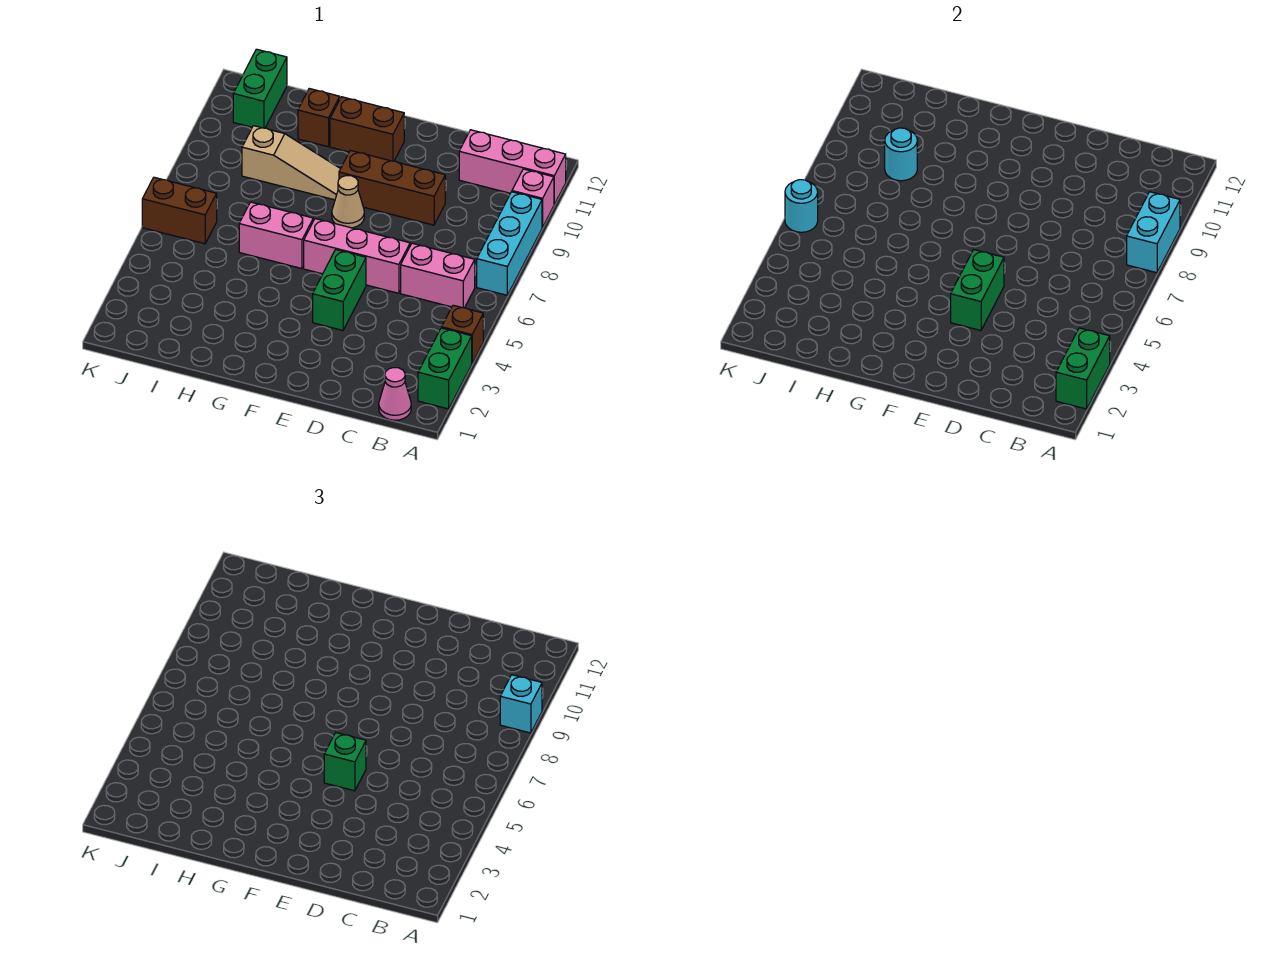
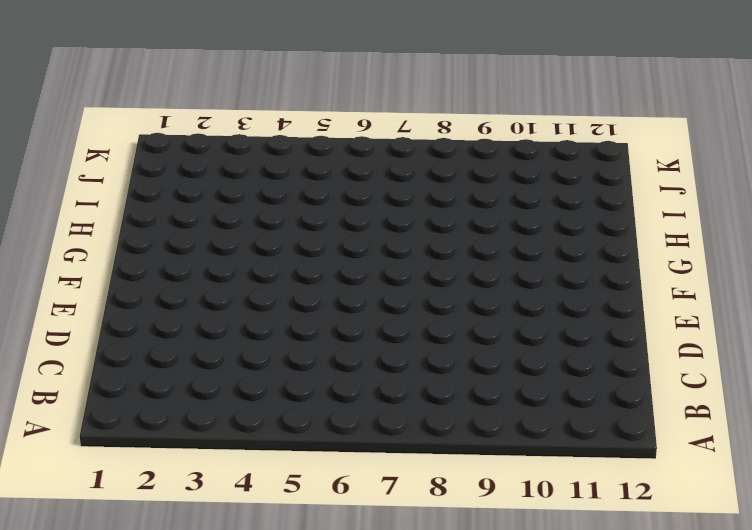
none -> green brick A2:A3 level 1
none -> brown brick A4 level 1
none -> cyan brick A7:A9 level 1

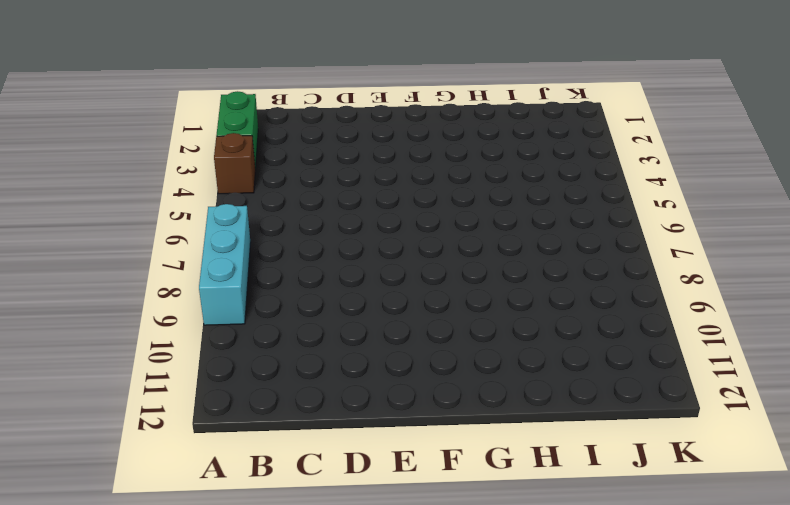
none -> pink brick A10 level 1
none -> pink brick A11:C11 level 1
none -> pink cone B1 level 1

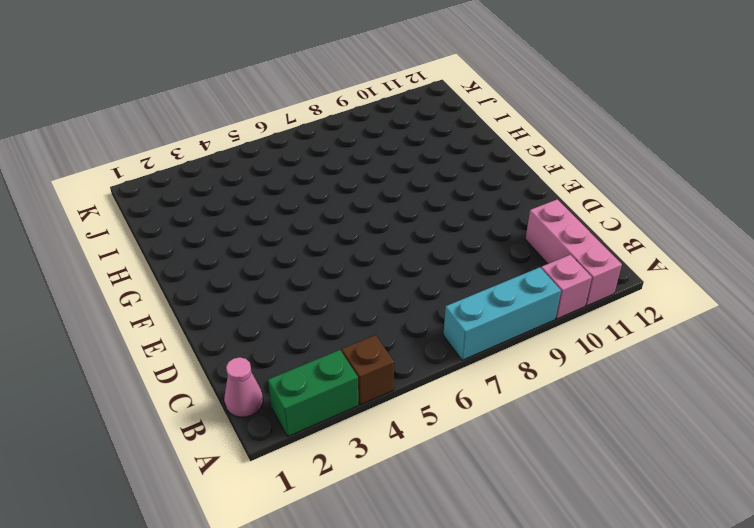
none -> pink brick B6:C6 level 1
none -> pink brick D6:F6 level 1
none -> brown brick D9:F9 level 1

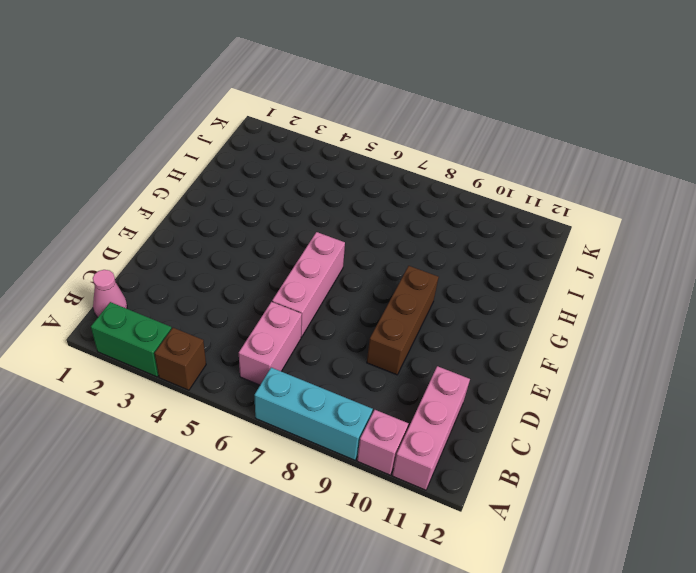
none -> green brick E4:E5 level 1
none -> tan cone F8 level 1
none -> brown brick F11:G11 level 1

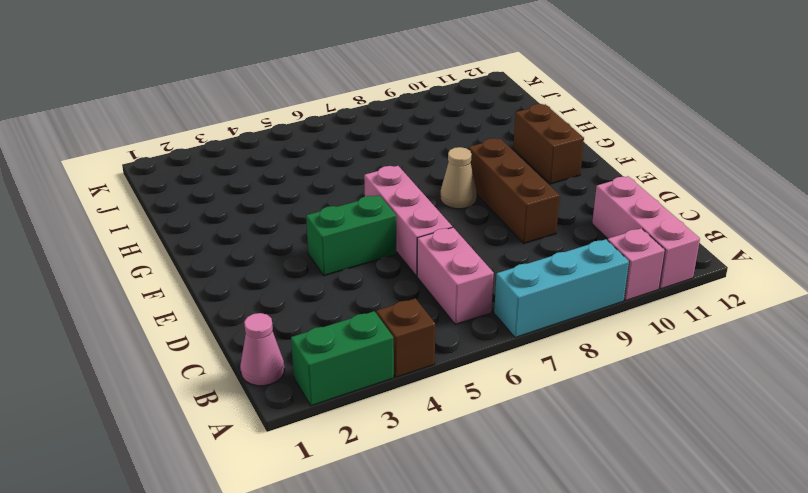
none -> pink brick G6:H6 level 1
none -> tan slope G9:I9 level 1 top I
none -> brown brick H11 level 1

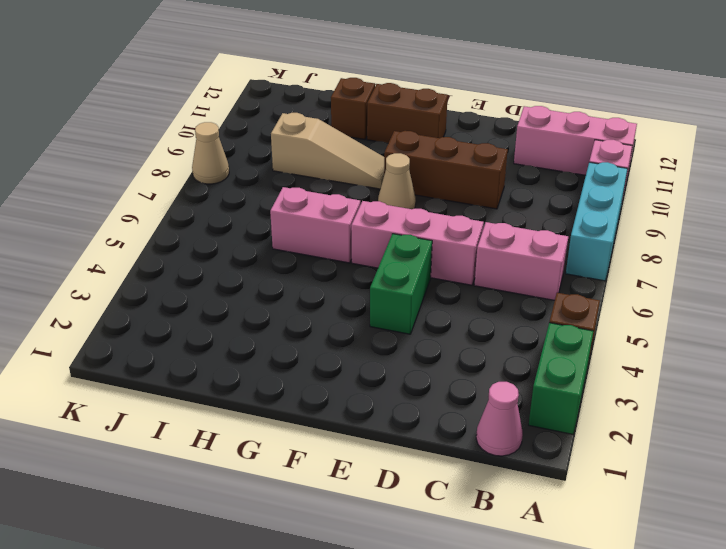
tan cone K8 level 1 -> none
none -> brown brick J6:K6 level 1
none -> green brick J11:J12 level 1
none -> green brick A2:A3 level 2

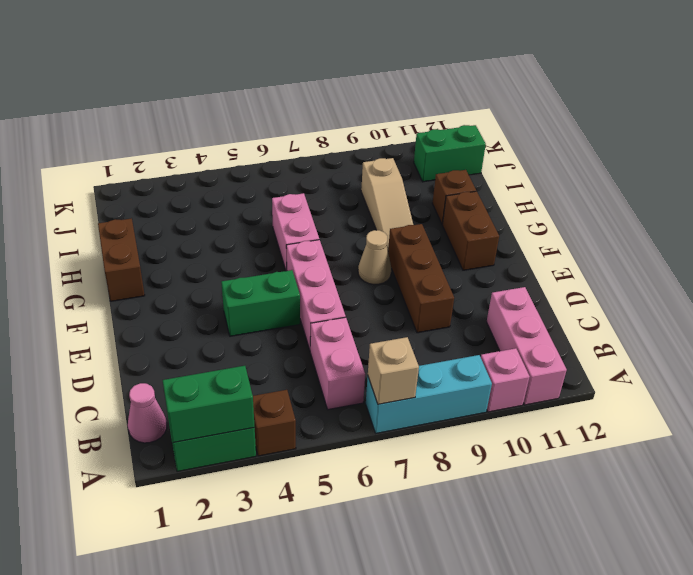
tan brick A7 level 2 -> none
brown brick G1:H1 level 1 -> brown brick J6:K6 level 1
none -> cyan brick A8:A9 level 2
none -> green brick E4:E5 level 2
none -> cyan round brick I9 level 2

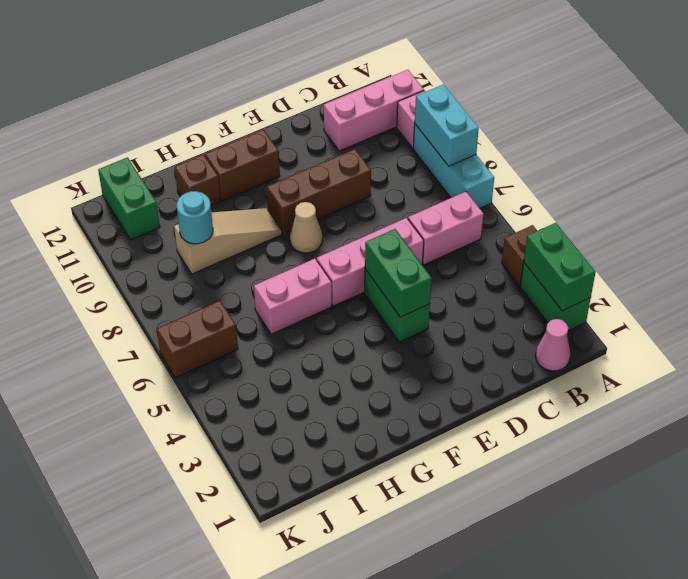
none -> cyan round brick K6 level 2
none -> cyan brick A9 level 3
none -> green brick E5 level 3

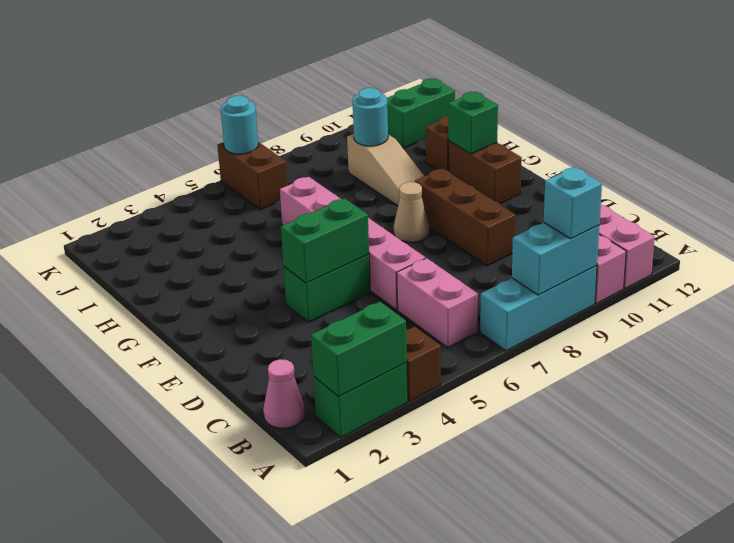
green brick G11 level 2 -> green brick E5 level 3

